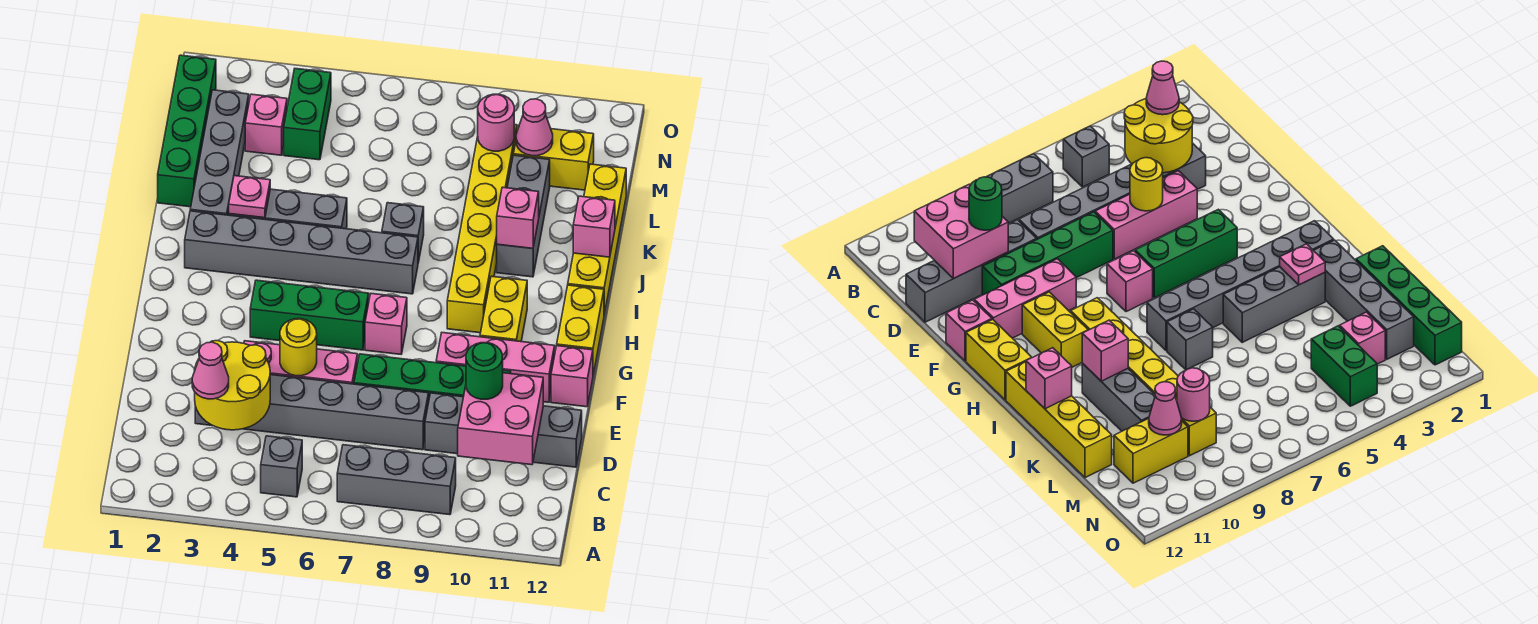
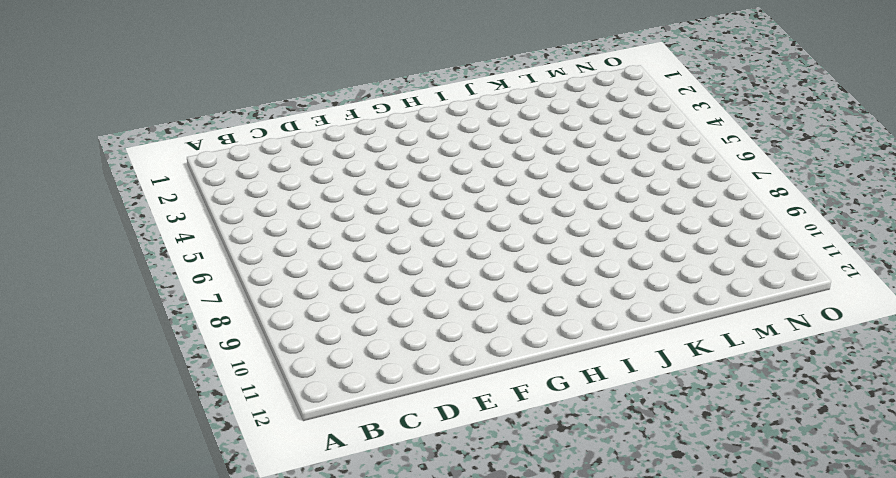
none -> grey brick B5 level 1
none -> grey brick B7:B9 level 1
none -> grey brick D3:D8 level 1
none -> grey brick D9:D12 level 1

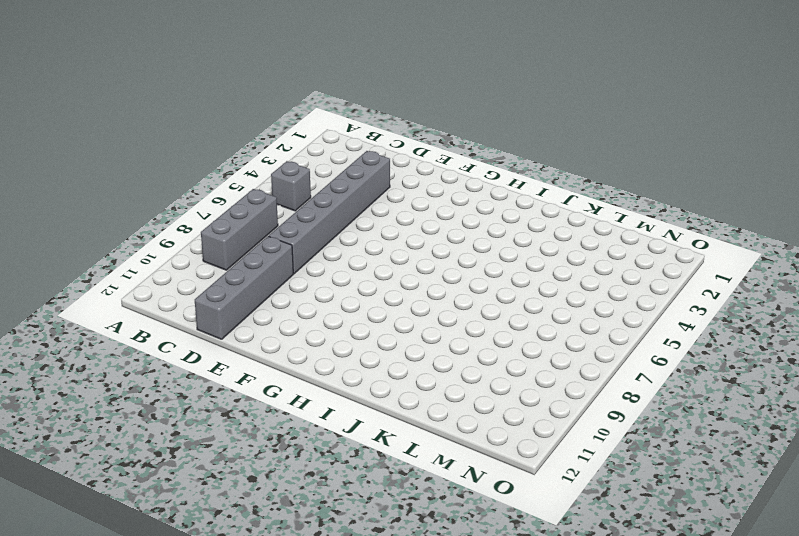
none -> pink brick E4:E6 level 1
none -> green brick E7:E10 level 1
none -> pink brick F9:F11 level 1
none -> pink brick F12 level 1

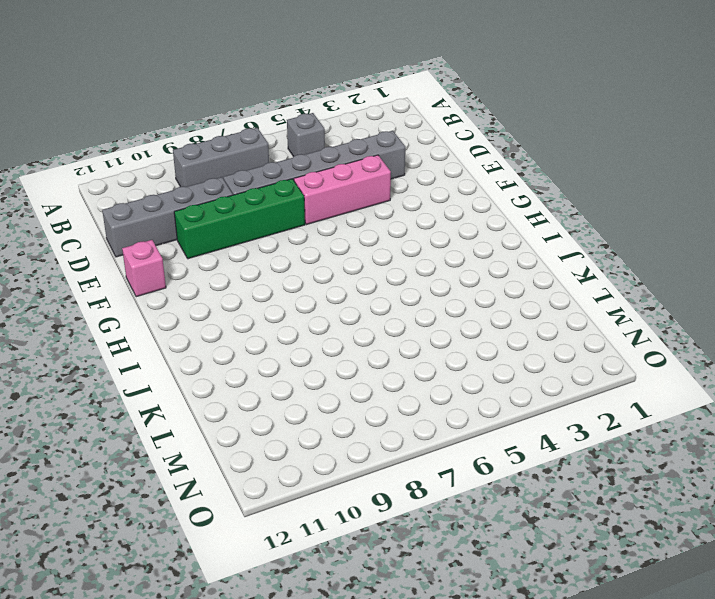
none -> pink brick F9:F11 level 1
none -> green brick G4:G6 level 1
none -> pink brick G7 level 1
none -> yellow brick G10:H10 level 1

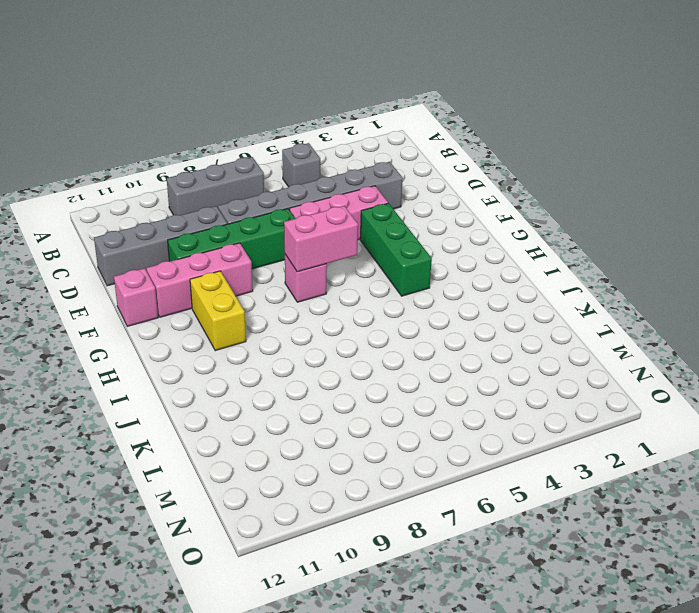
green brick F4:H4 level 1 -> green brick G4:G6 level 1
pink brick G6:G7 level 2 -> none
none -> yellow brick G12:H12 level 1
none -> yellow brick H9:M9 level 1
none -> grey brick I2:I7 level 1
none -> yellow brick I12:L12 level 1

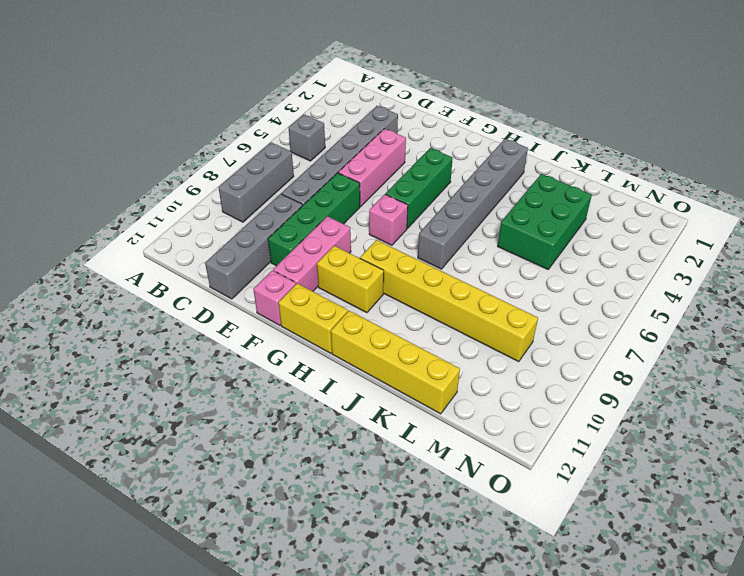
green brick K3:L5 level 1 -> none
none -> grey brick J2:M2 level 1
none -> grey brick J3:J5 level 1
none -> grey brick J7 level 1
none -> grey brick J10:L10 level 1

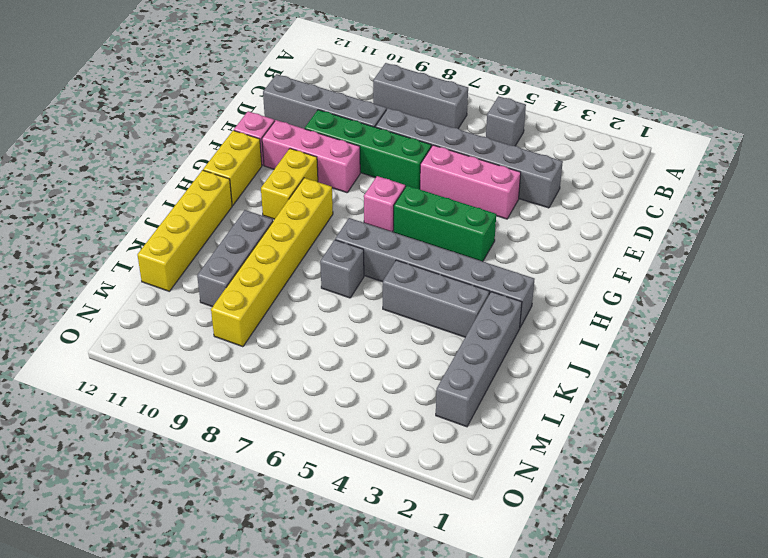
none -> green brick K1:N1 level 1
none -> pink brick M3 level 1
none -> green brick M4:N4 level 1
none -> yellow brick M10:M11 level 1

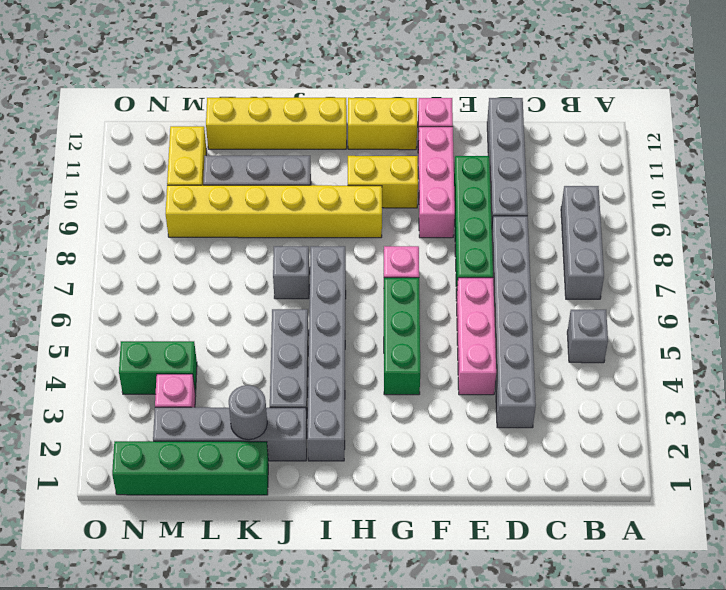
grey round brick K2 level 2 -> none
none -> yellow round brick C3:D4 level 2
none -> pink brick C10:D11 level 2
none -> yellow round brick E5 level 2
none -> pink plate J3 level 2

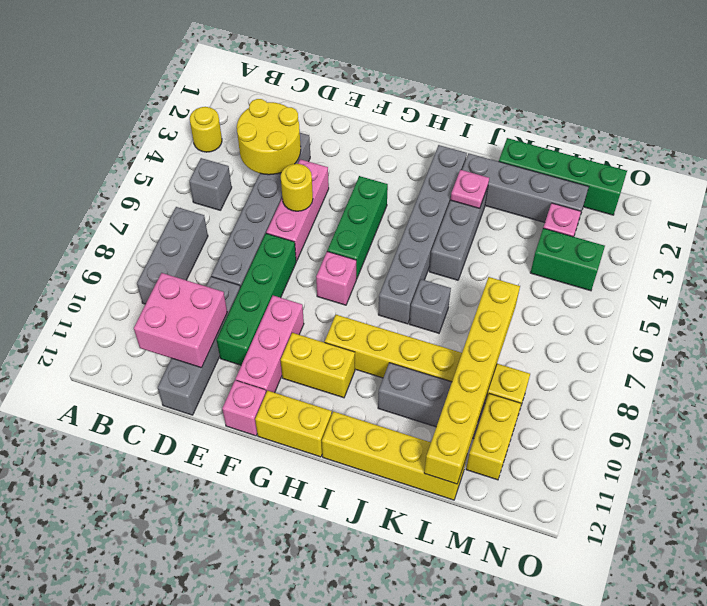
yellow round brick A3 level 1 -> none
yellow brick L7:L12 level 2 -> none
none -> pink brick J10 level 2
none -> pink brick J12 level 2
none -> pink round brick M9 level 2
none -> pink cone M10 level 2

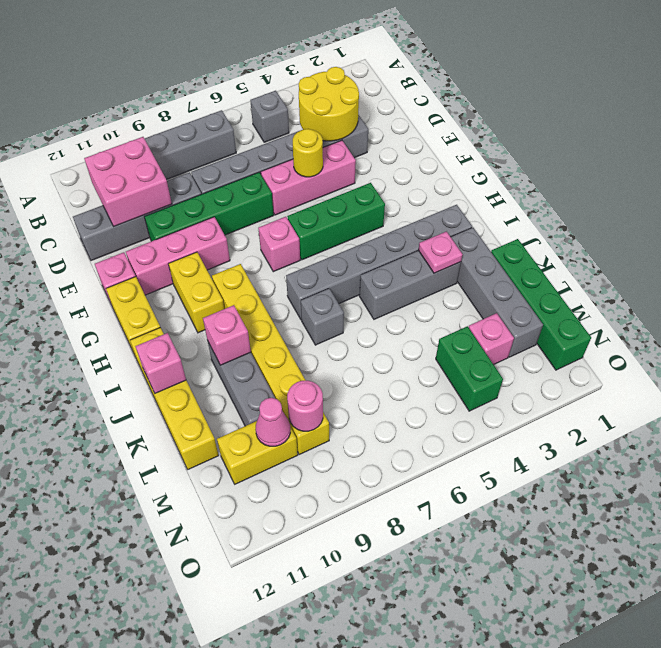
none -> pink cone C3 level 3
none -> green round brick D10 level 3

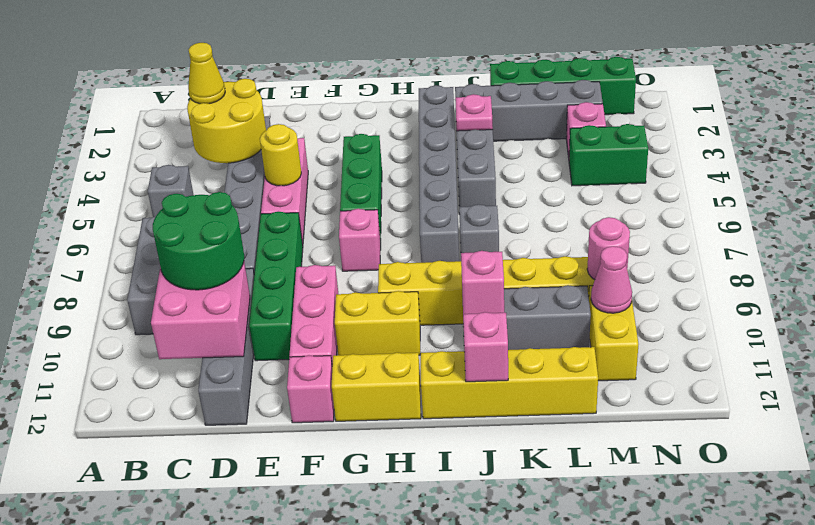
yellow cone C3 level 3 -> pink cone C3 level 3
green round brick C9:D10 level 3 -> green round brick D10 level 3

